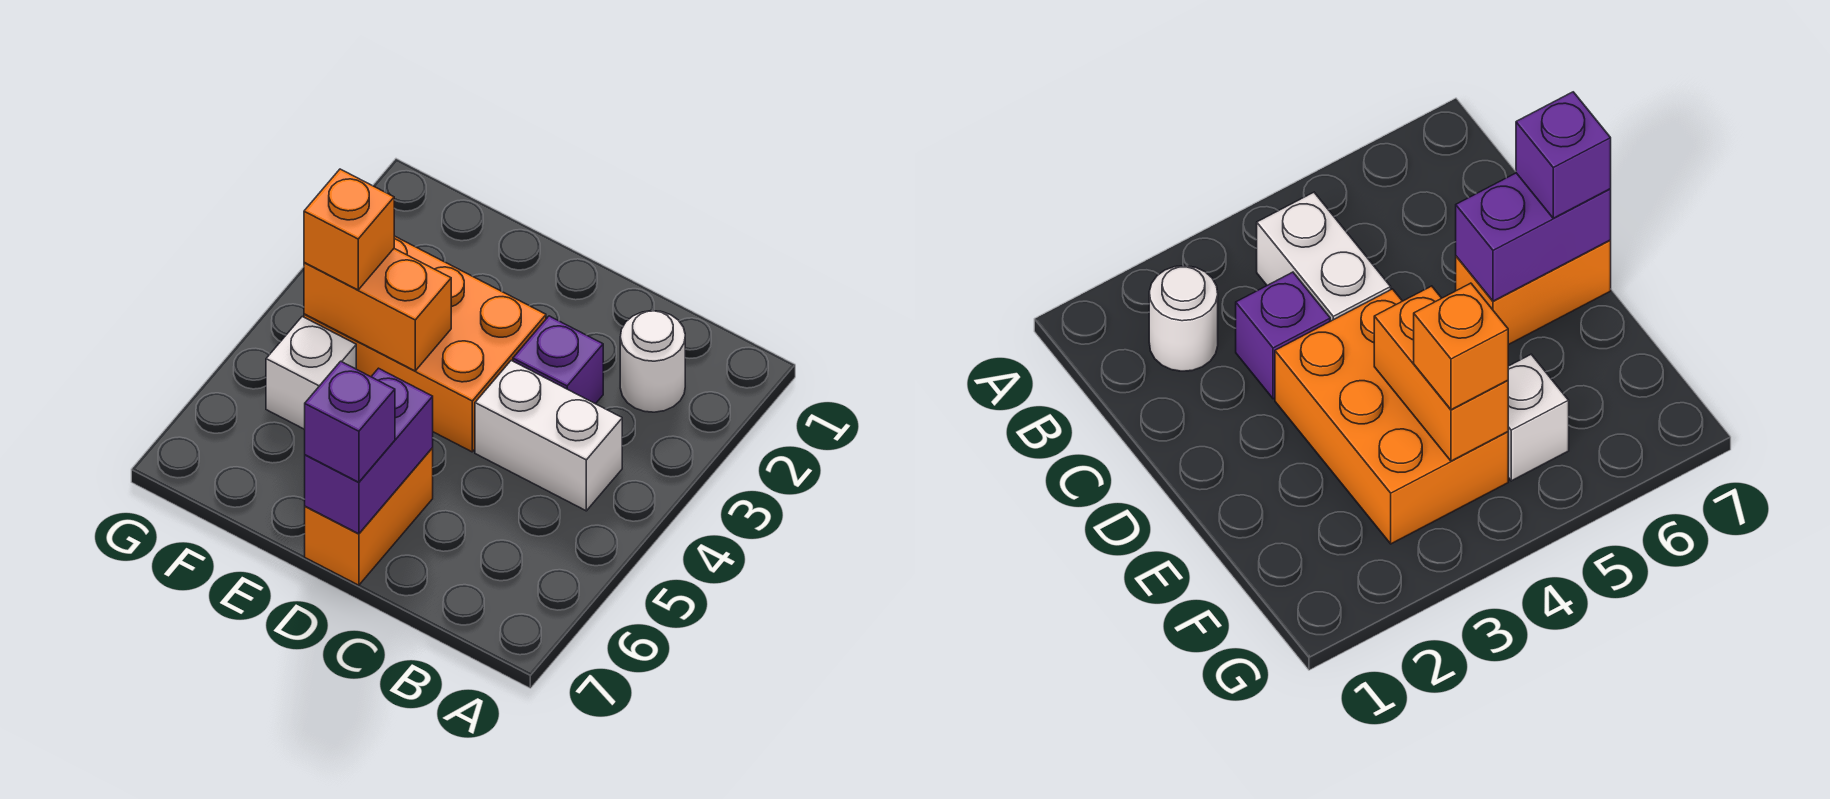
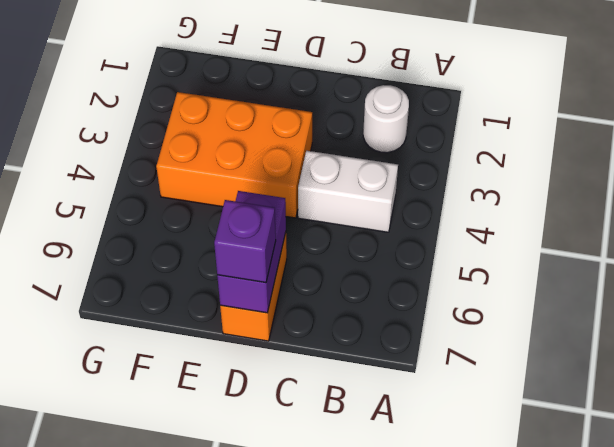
none -> purple brick C3 level 1
none -> white brick F5 level 1

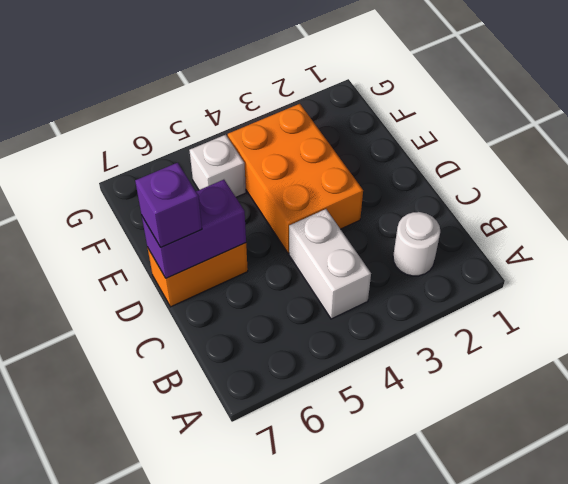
none -> purple brick C3 level 1
none -> orange brick E4:F4 level 2

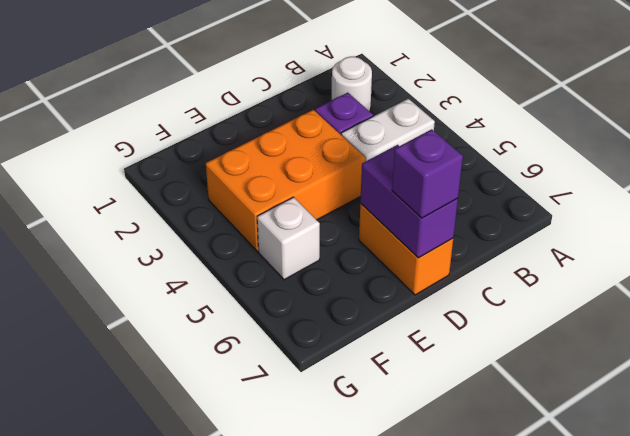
none -> orange brick E4:F4 level 2
none -> orange brick F4 level 3

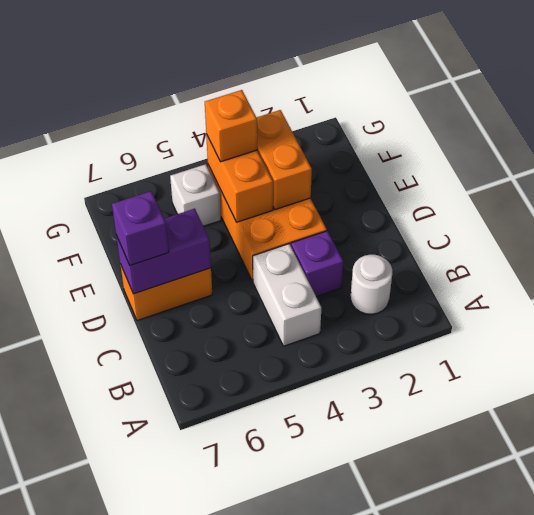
orange brick E3:F3 level 2 -> none

